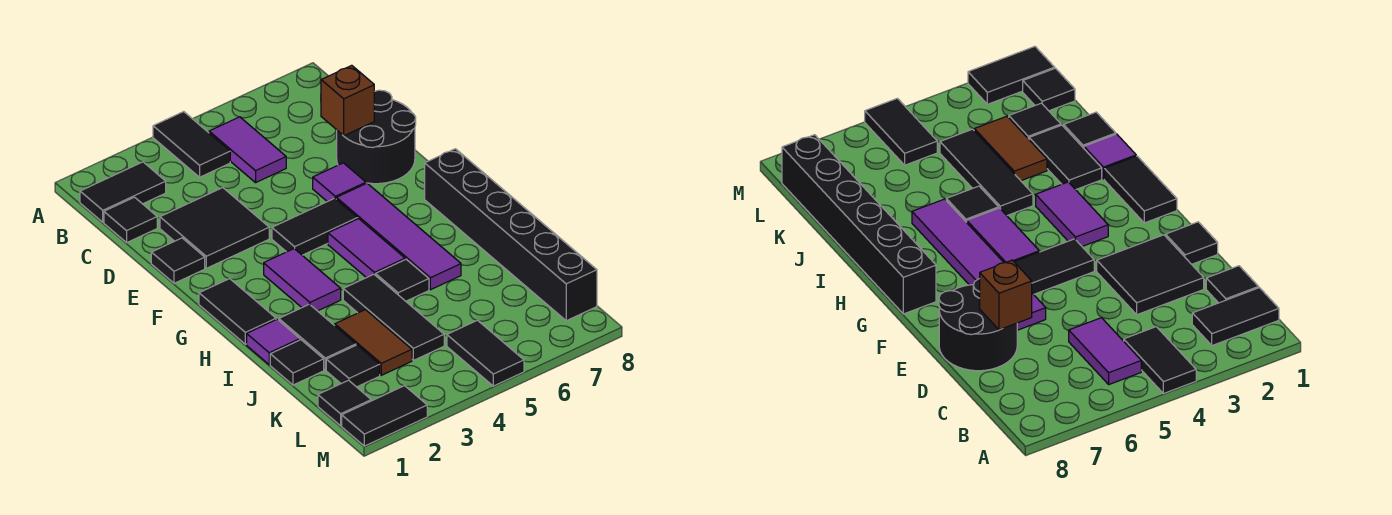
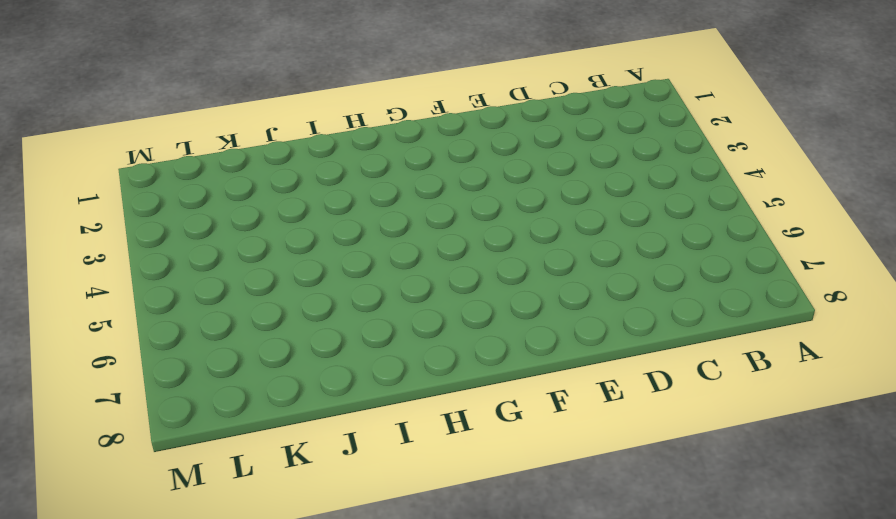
none -> black tile A4:B4 level 1
none -> black tile B1:B2 level 1
none -> purple tile B5:C5 level 1

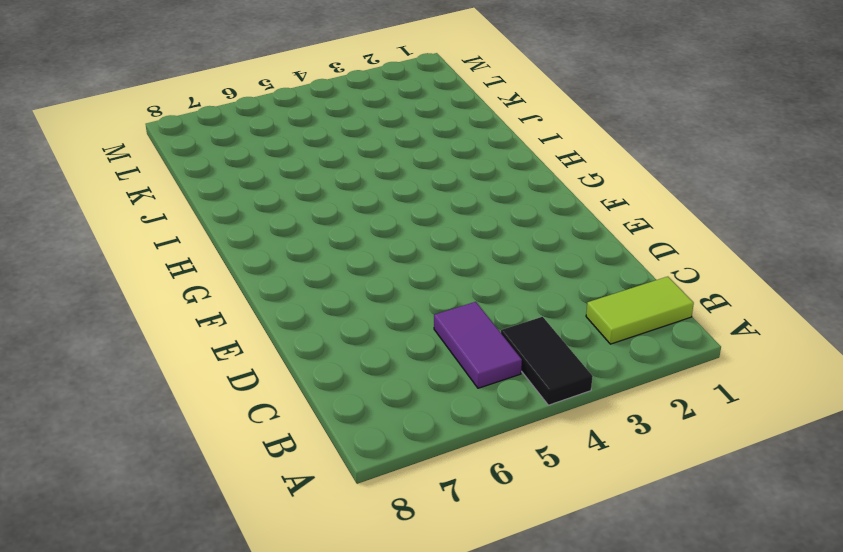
lime tile B1:B2 level 1 -> black tile B1:B2 level 1
none -> black tile C1 level 1
none -> black tile D2:E3 level 1
none -> black round brick D7:E8 level 1

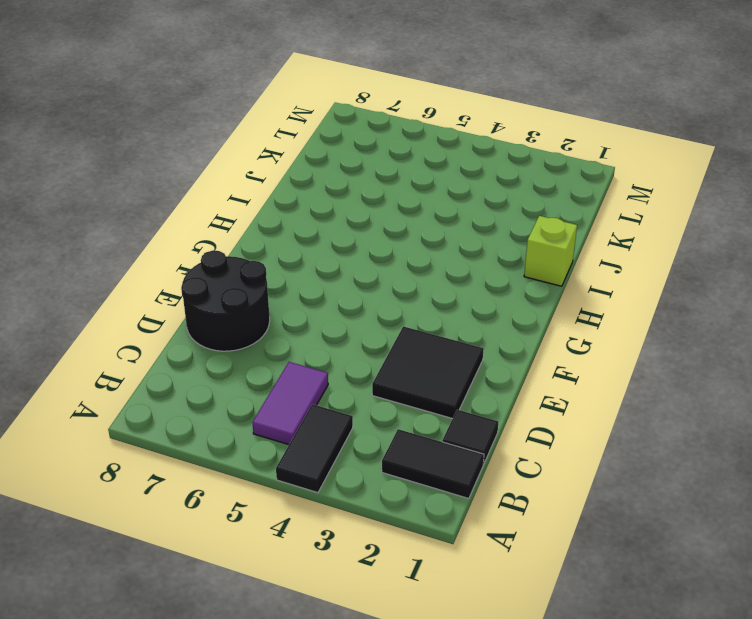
lime brick I1 level 1 -> purple tile I1 level 1
none -> black tile E1 level 1
none -> purple tile E6 level 1
none -> black tile F4:F5 level 1

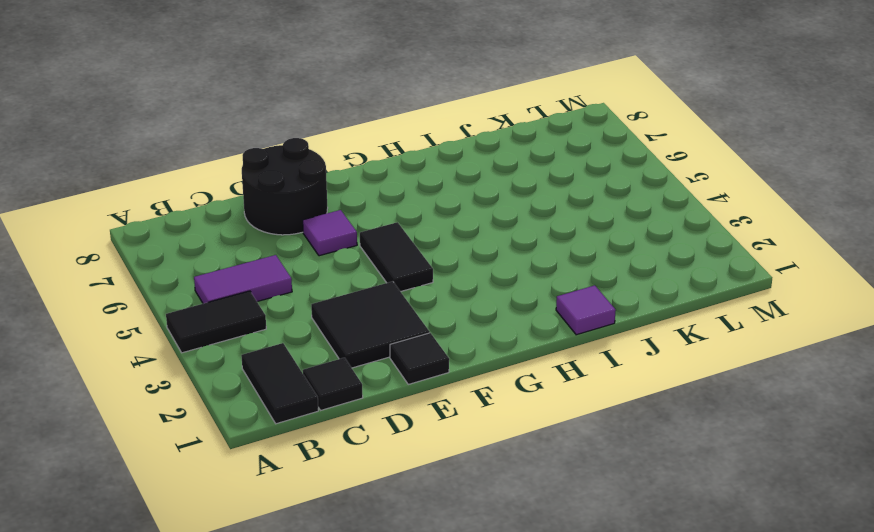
none -> purple tile F6:I6 level 1
none -> black tile G1:H1 level 1
none -> purple tile G3:H3 level 1

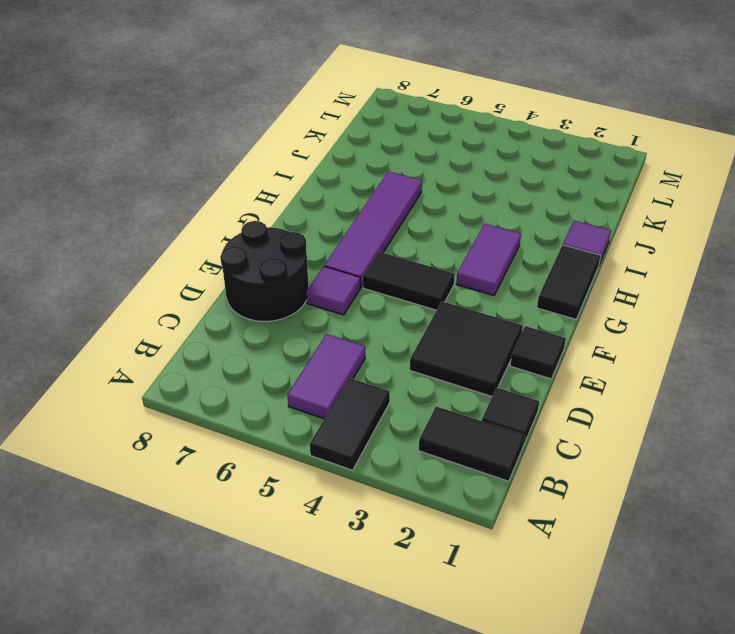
none -> purple tile G5:H5 level 1
none -> black brick G8:L8 level 1
none -> black tile I2:J2 level 1

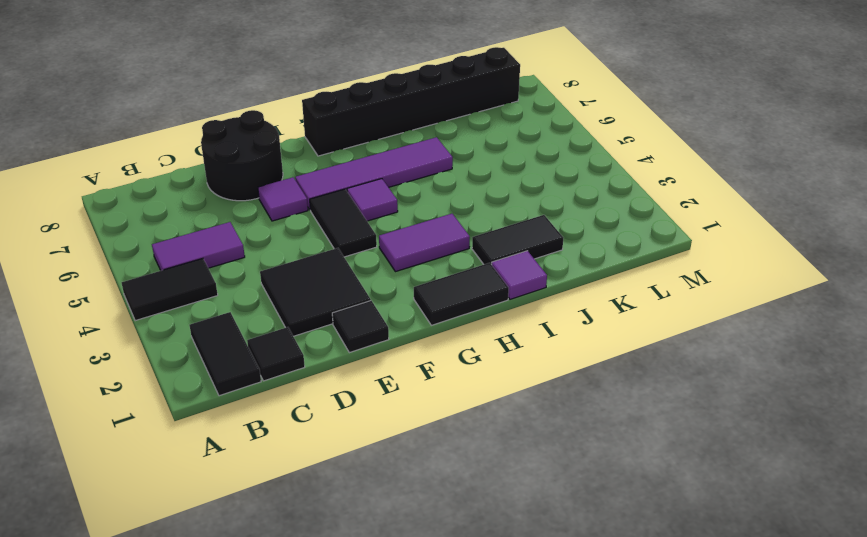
purple tile G5 level 1 -> purple tile G5:H5 level 1
none -> black tile I4:K4 level 1
none -> black tile I5 level 1
none -> black tile J1 level 1

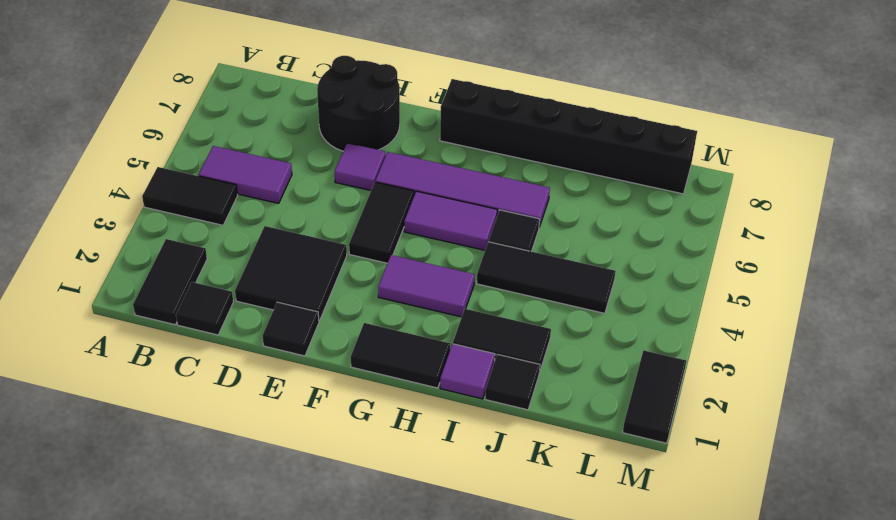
none -> brown tile J3:K3 level 1
none -> black tile K2 level 1
none -> black tile L1 level 1

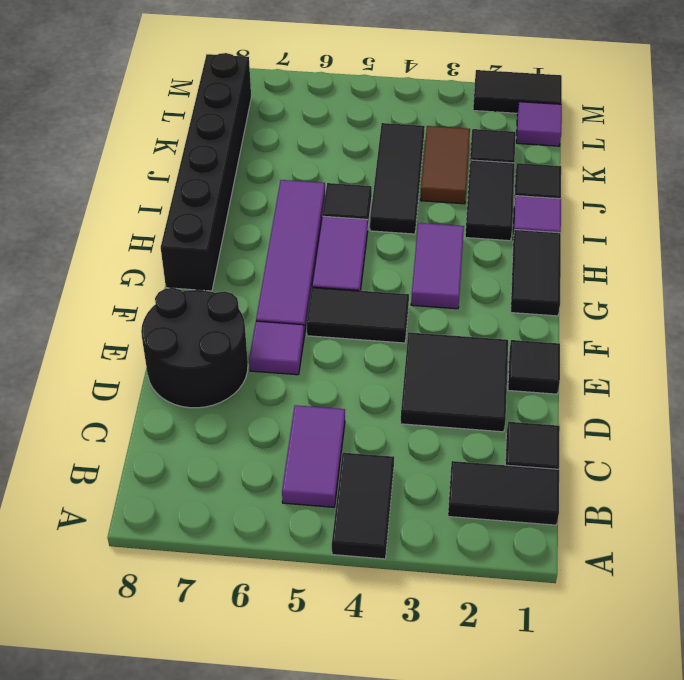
purple tile L1 level 1 -> black tile L1 level 1
none -> black tile L5:M5 level 1
none -> brown brick D7 level 2

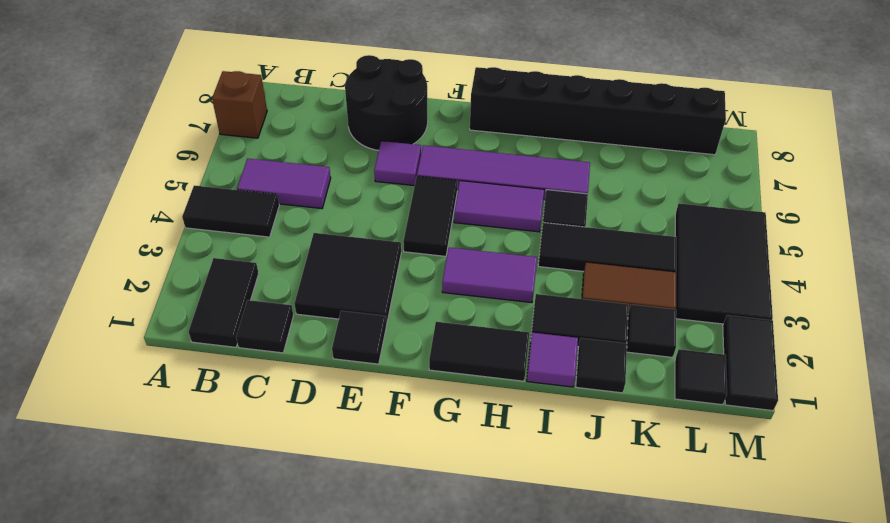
brown brick A7 level 1 -> brown brick D7 level 2
black tile L3:M5 level 1 -> black tile L5:M5 level 1

